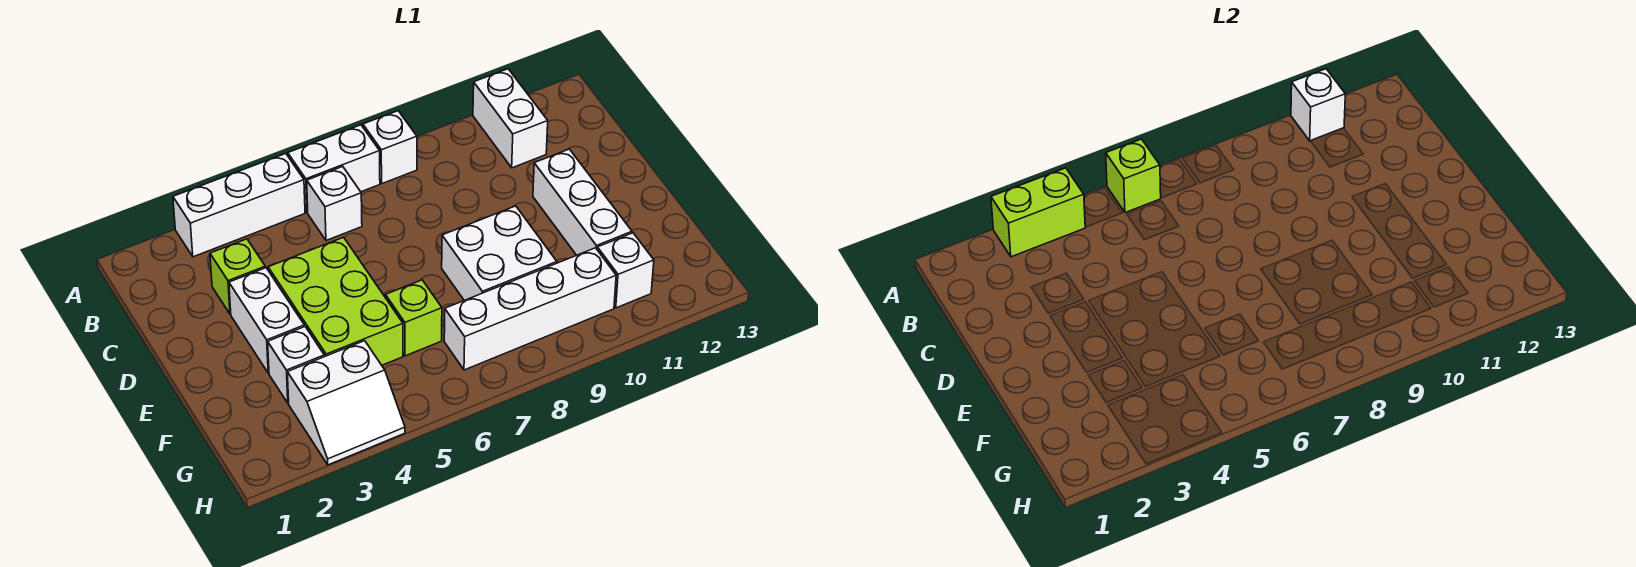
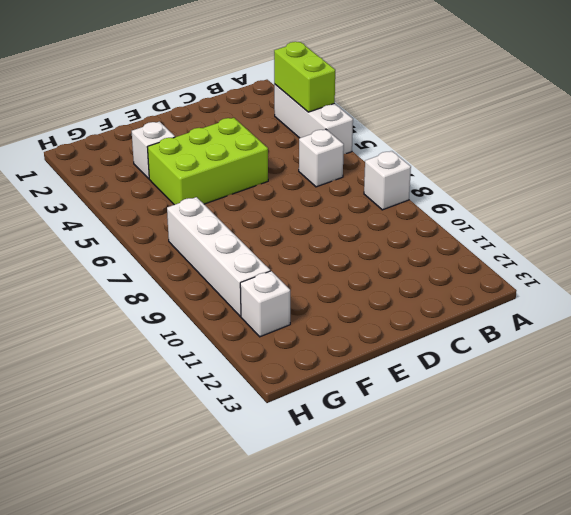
none -> white brick A6:A7 level 1
none -> white brick A11:B11 level 1
none -> lime brick C3 level 1

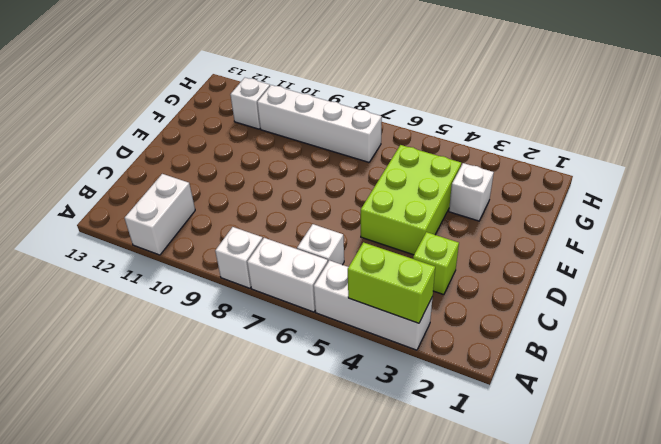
none -> white brick D3:E3 level 1
none -> white brick D11:F11 level 1
none -> white brick E8:F9 level 1

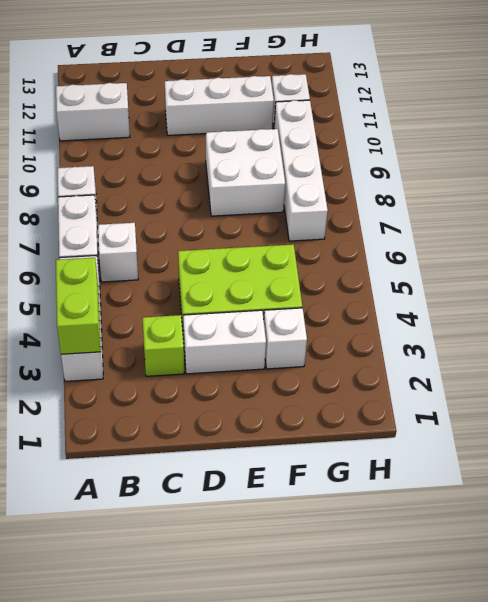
none -> lime brick F6 level 1
none -> white slope G3:H4 level 1 top G
none -> lime brick A6 level 2

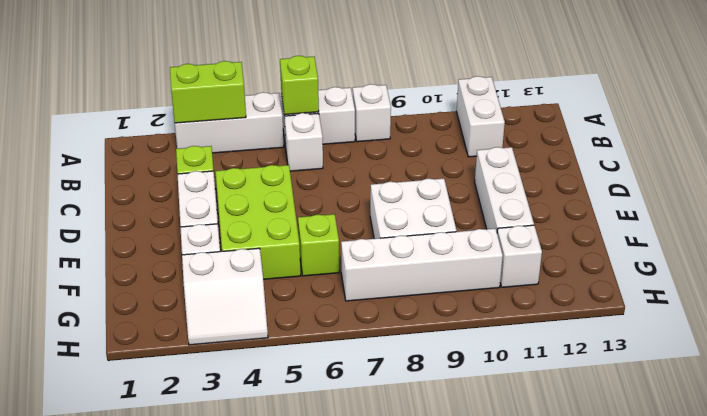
none -> white brick A11 level 2

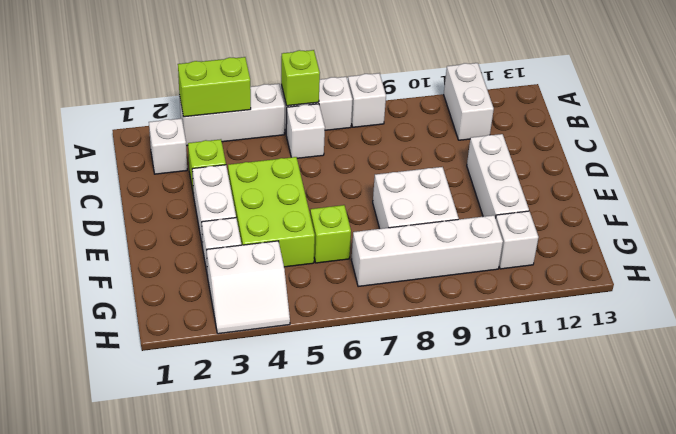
white brick B2 level 1 -> white brick A11 level 2

